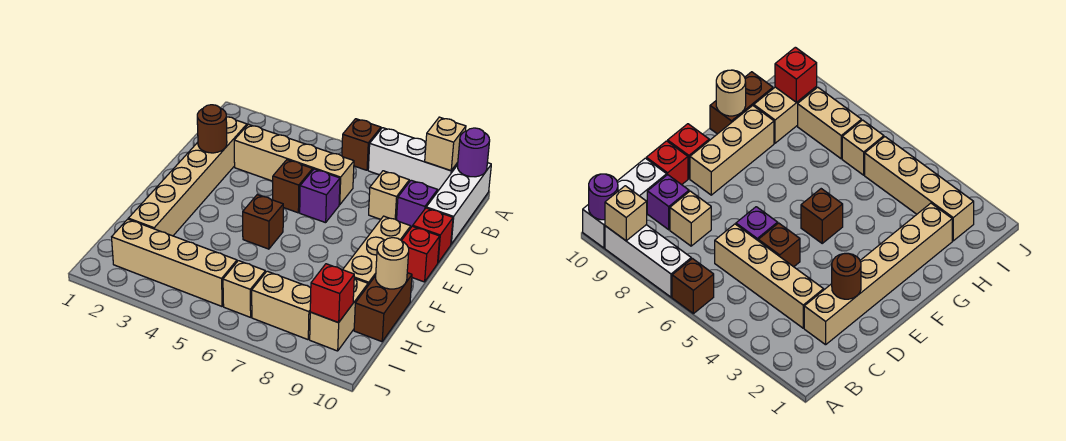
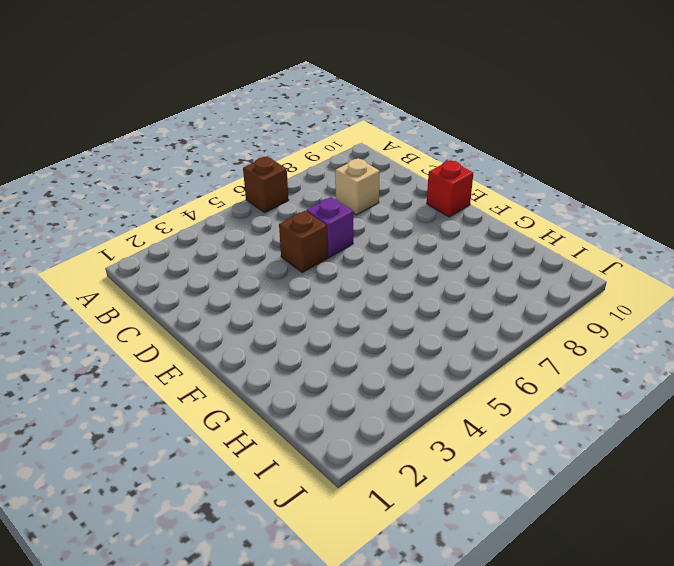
none -> white brick A7:A9 level 1
none -> white brick A10:C10 level 1
none -> tan brick C2:H2 level 1

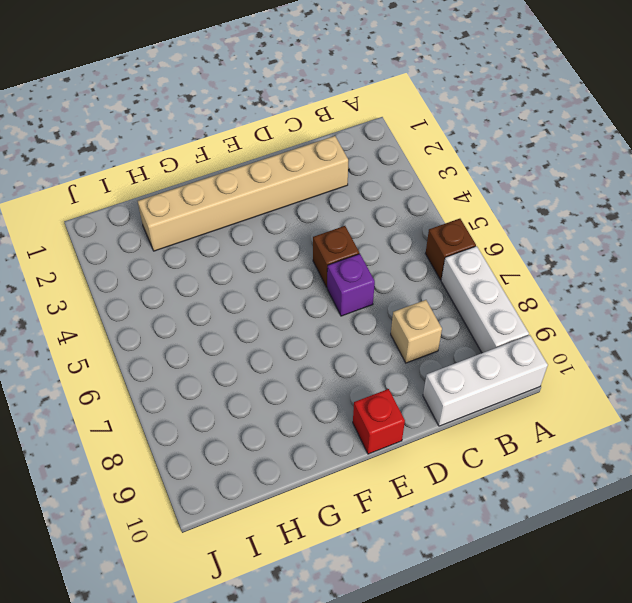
none -> tan brick C3:C6 level 1
none -> purple brick C9 level 1
none -> red brick D10 level 1

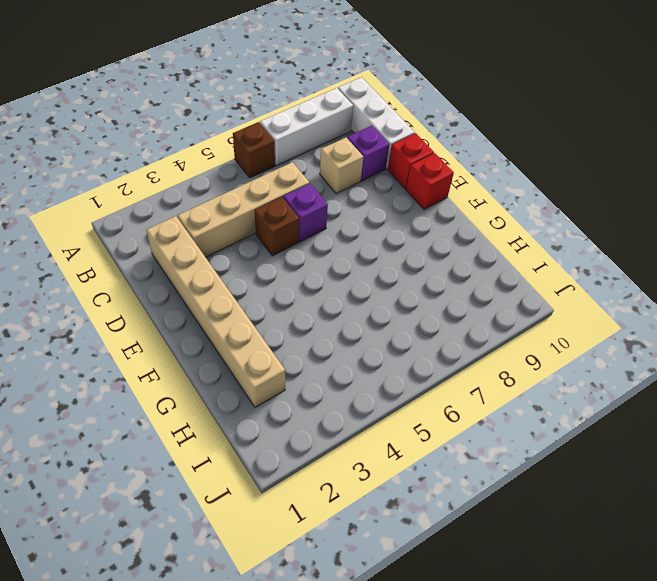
none -> tan brick E9:G9 level 1
none -> brown brick F5 level 1
none -> brown brick G10:H10 level 1

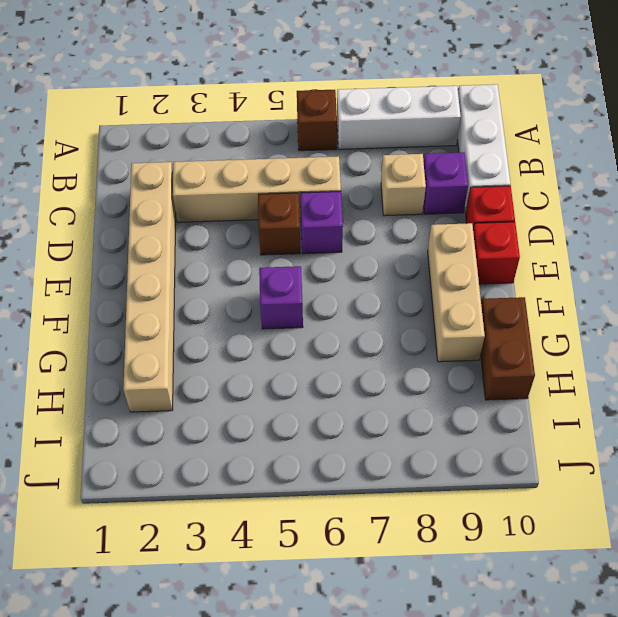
purple brick F5 level 1 -> brown brick F5 level 1
none -> tan brick H9:I9 level 1
none -> tan brick I2:I5 level 1
none -> tan brick I6 level 1

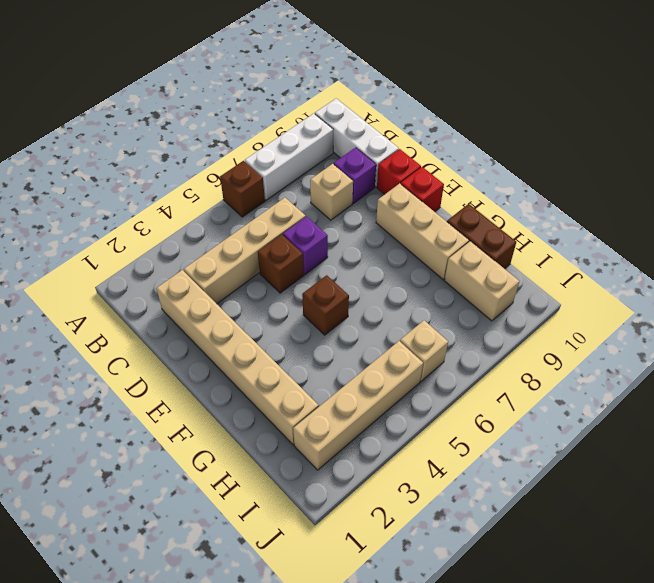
none -> tan brick I7:I8 level 1
none -> tan brick A9 level 2
none -> purple round brick A10 level 2

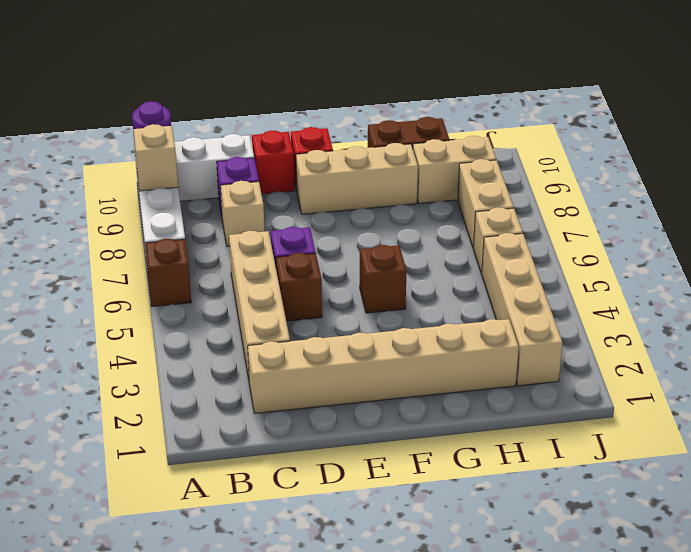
none -> brown round brick D2 level 2
none -> tan round brick G10 level 2
none -> red brick I9 level 2

